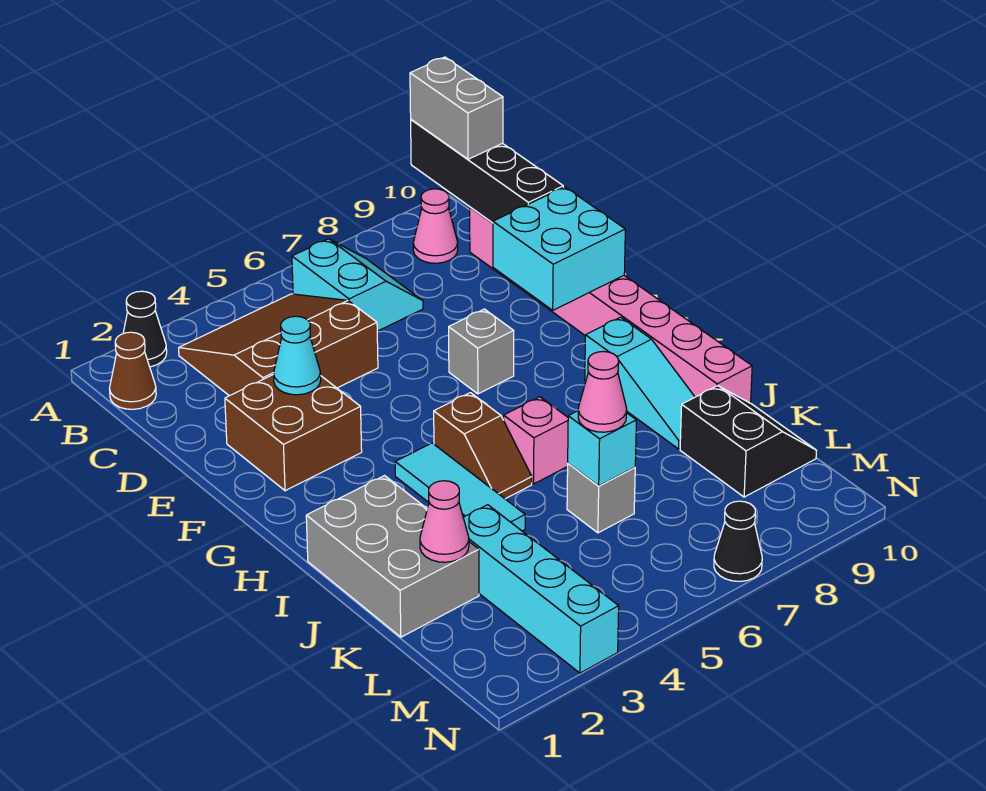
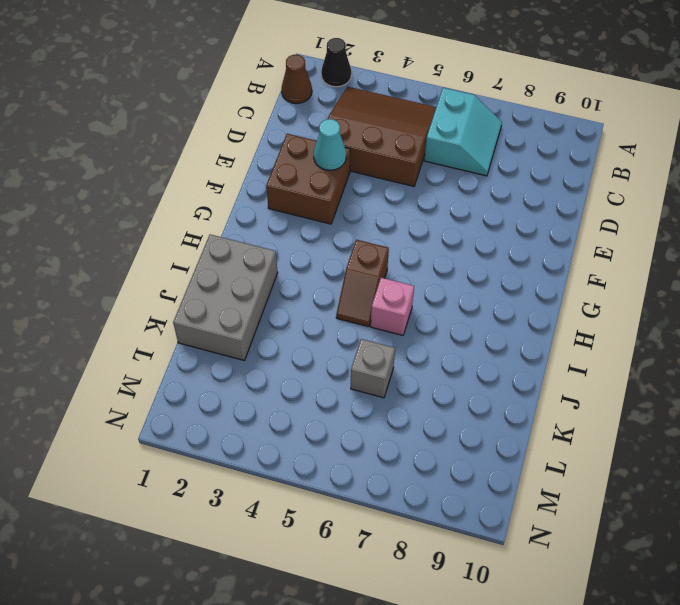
none -> pink cone B9 level 1
none -> pink brick C10:J10 level 1
none -> grey brick F7 level 1

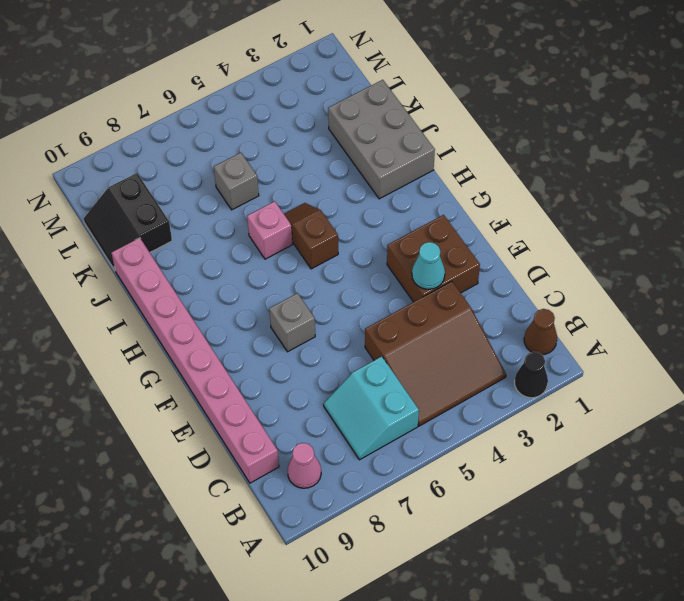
none -> cyan tile H4:J4 level 1
none -> cyan slope H9:J9 level 1 top H
none -> cyan brick K3:N3 level 1

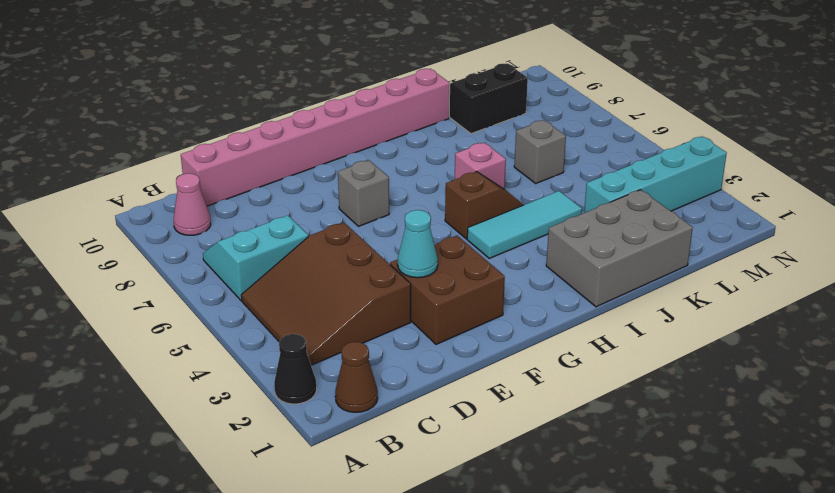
none -> cyan slope H9:J9 level 1 top H
none -> black cone N7 level 1
none -> black brick A10:D10 level 2

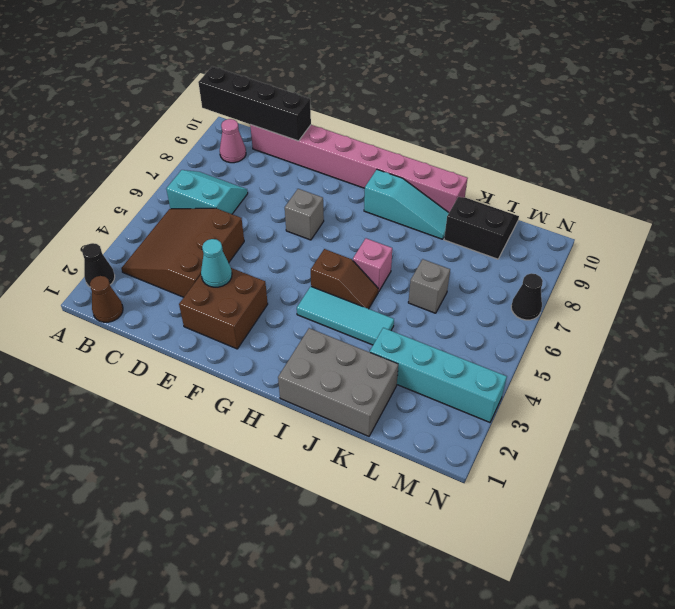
none -> cyan brick E9:F10 level 2
none -> pink cone K2 level 2
none -> cyan brick K6 level 2

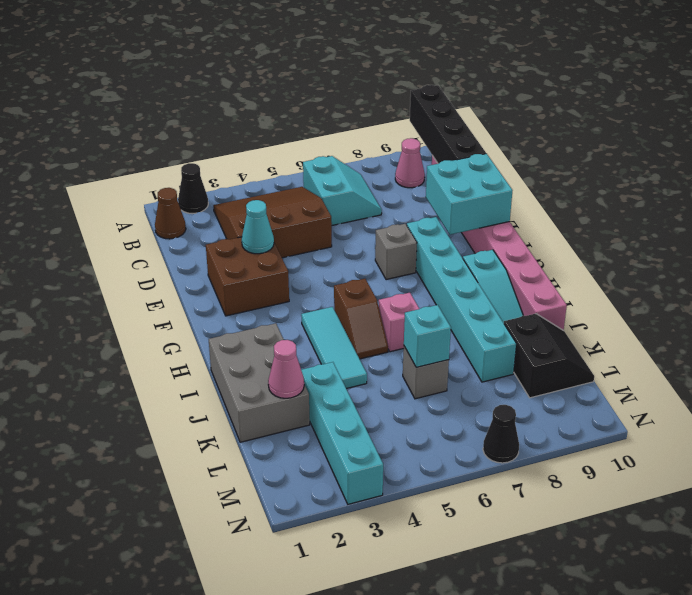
cyan brick F8:K8 level 1 -> none
none -> grey brick A10:B10 level 3
none -> pink cone K6 level 3

